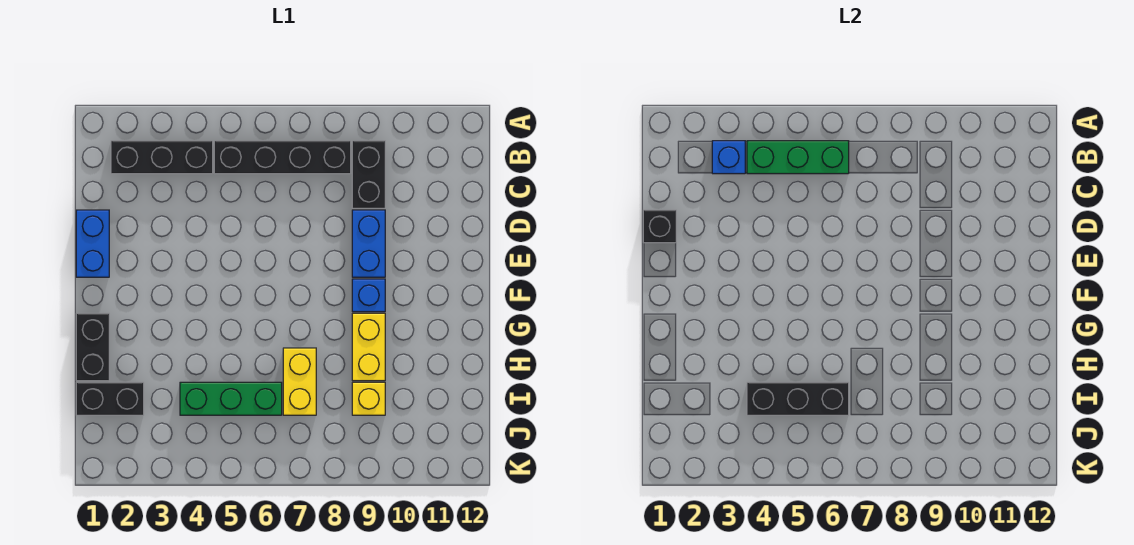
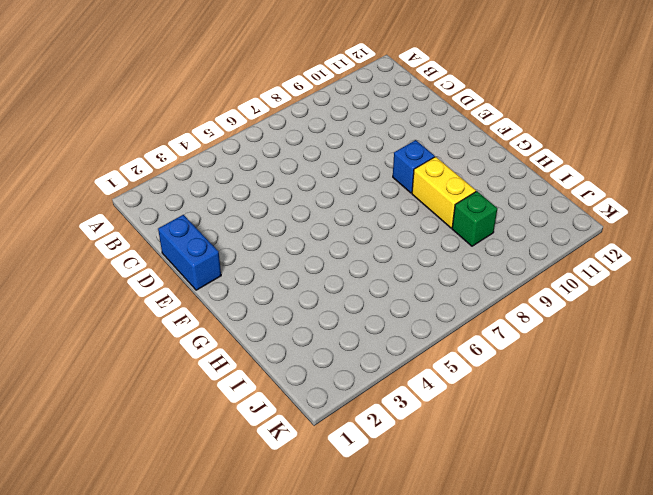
green brick I9 level 1 -> yellow brick I9 level 1
none -> black brick B2:B4 level 1
none -> black brick B5:B8 level 1
none -> black brick B9:C9 level 1

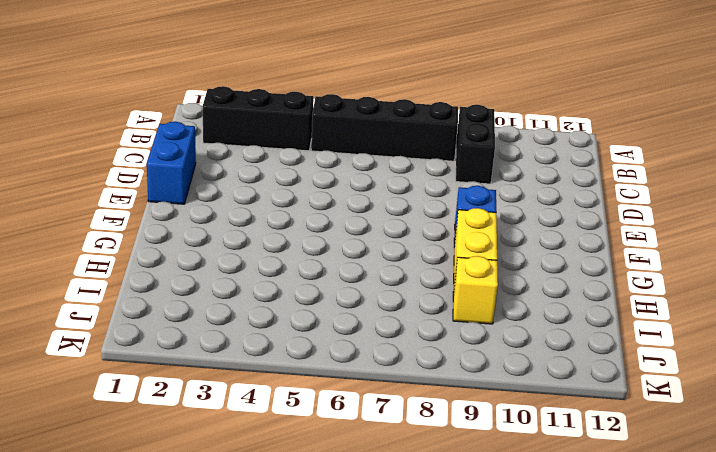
none -> blue brick D9:E9 level 1
none -> black brick G1:H1 level 1
none -> yellow brick H7:I7 level 1

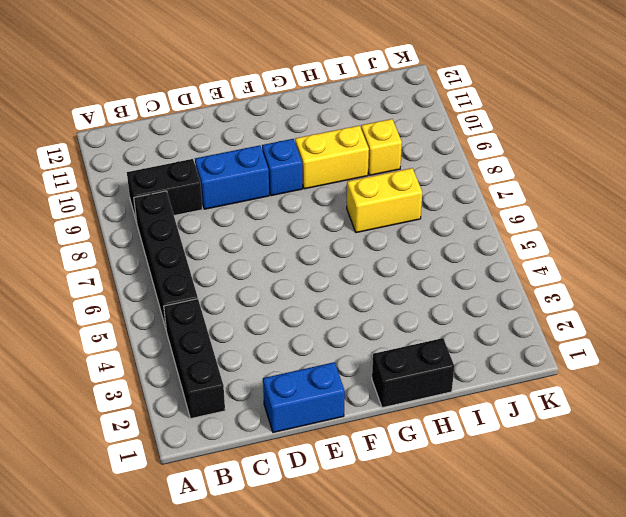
none -> black brick I1:I2 level 1
none -> green brick I4:I6 level 1
none -> blue brick B3 level 2

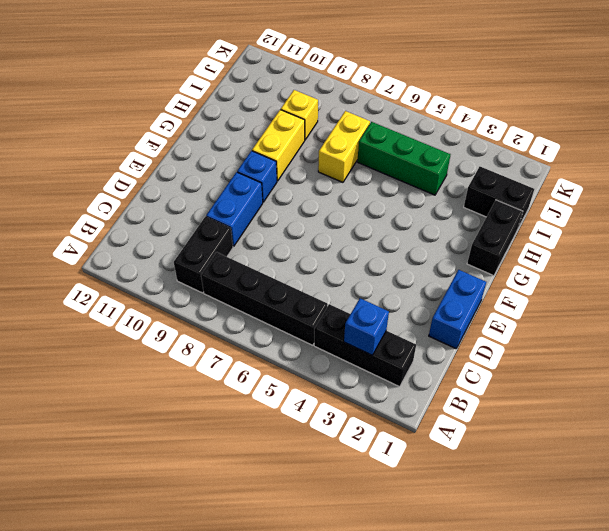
none -> green brick B4:B6 level 2
none -> black brick D1 level 2
none -> black brick I4:I6 level 2

